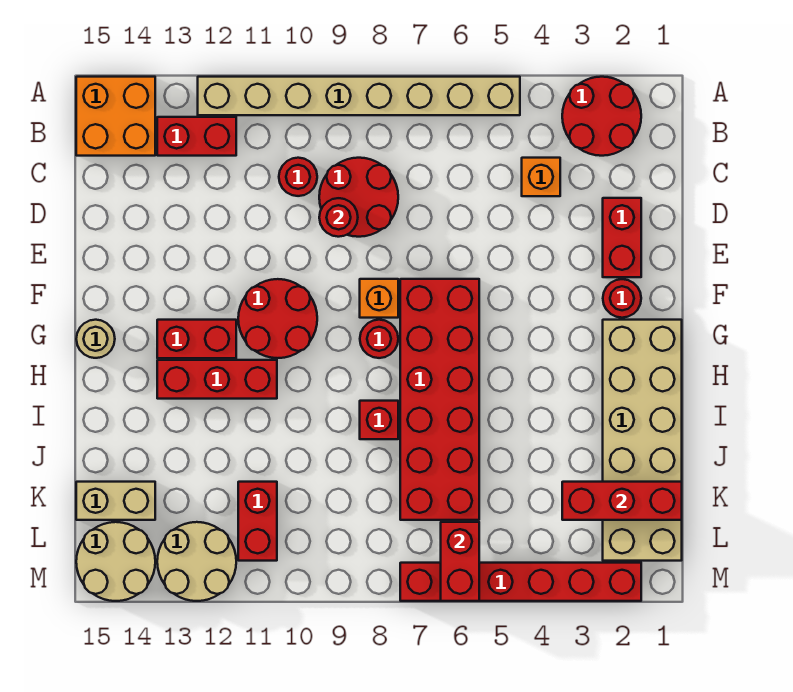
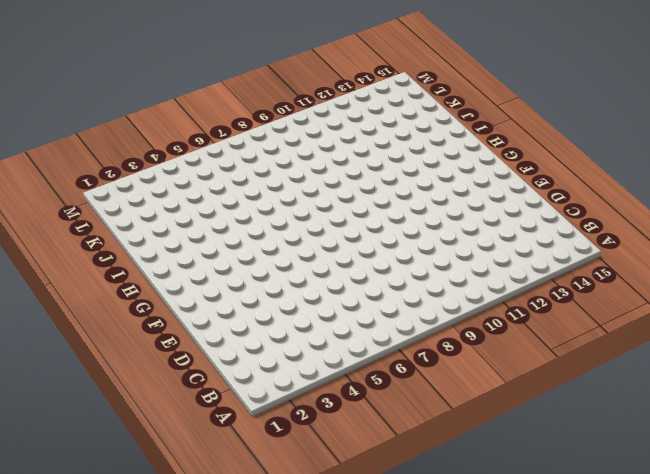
none -> red round brick A2:B3 level 1
none -> tan brick A5:A12 level 1
none -> orange brick A14:B15 level 1

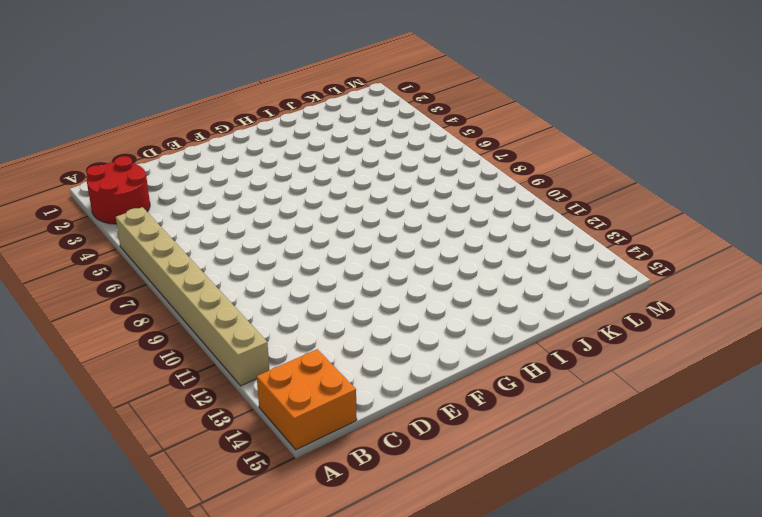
none -> red brick B12:B13 level 1
none -> orange brick C4 level 1
none -> red round brick C8:D9 level 1

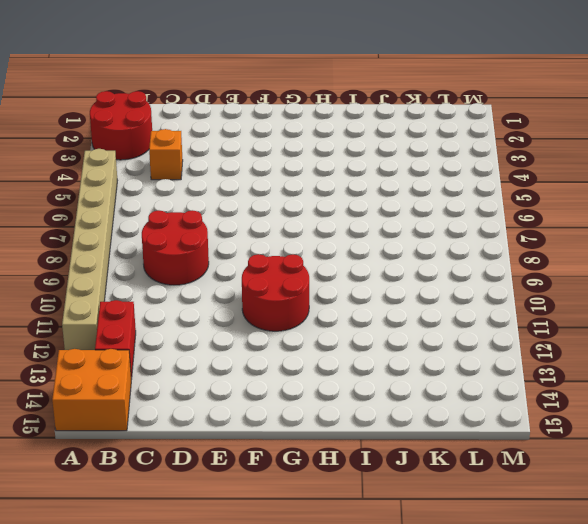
none -> red round brick C10 level 1
none -> red brick D2:E2 level 1
none -> red round brick F2 level 1

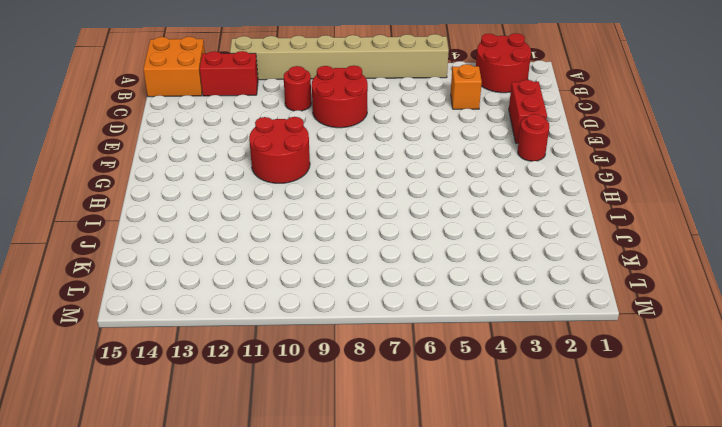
none -> red brick F6:K7 level 1
none -> orange brick F8 level 1
none -> tan brick G1:L2 level 1

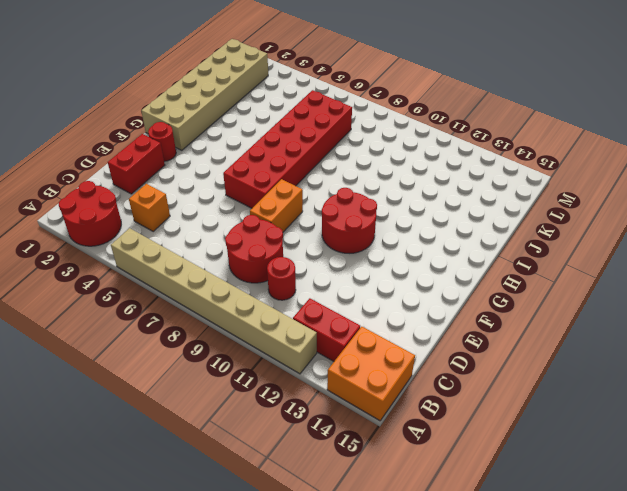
orange brick E8:F8 level 1 -> orange brick F8 level 1
none -> red round brick G8 level 1
none -> red brick G12:G13 level 1
none -> tan round brick G15 level 1

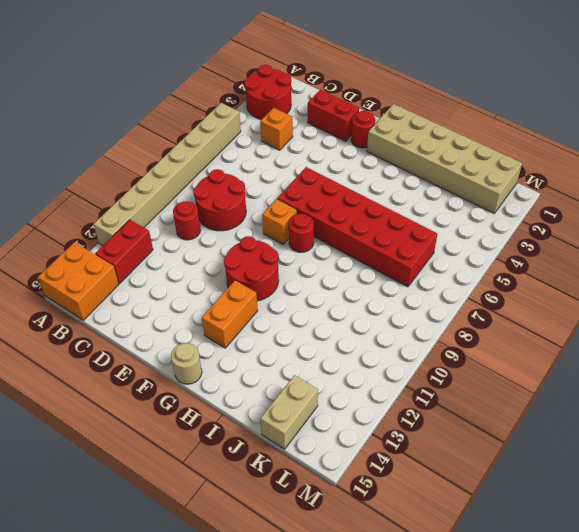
orange brick G12:G13 level 1 -> red brick G12:G13 level 1
none -> red brick H11:H13 level 1
none -> red brick I8 level 1
none -> red brick K11:L11 level 1

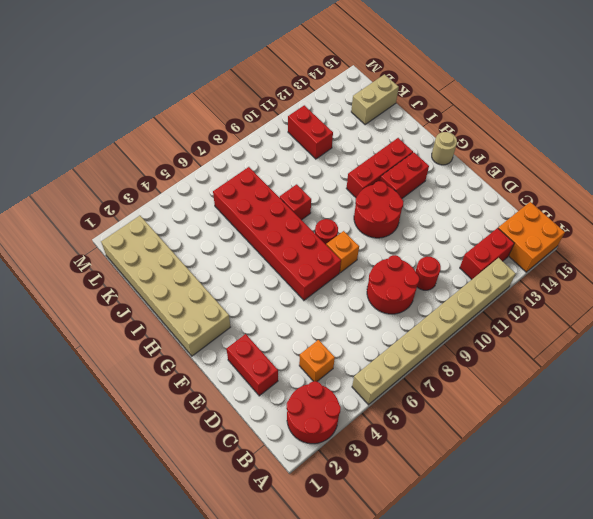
none -> red round brick F2 level 1
none -> tan round brick L12:M13 level 1
none -> tan round brick L14:M15 level 1

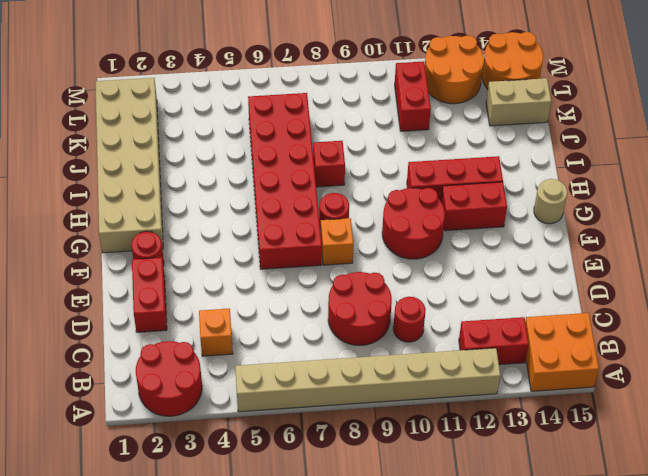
orange round brick L12:M13 level 1 -> tan round brick L12:M13 level 1
orange round brick L14:M15 level 1 -> tan round brick L14:M15 level 1
none -> red brick M2:M7 level 1
none -> red round brick D9 level 2
none -> red brick K1:K3 level 2

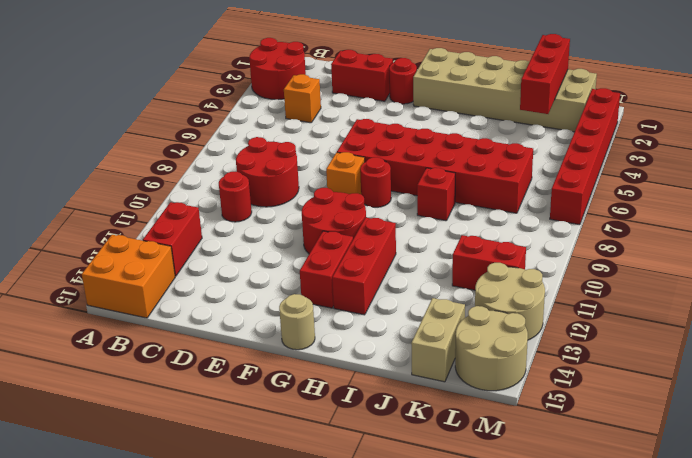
none -> tan brick A5:A12 level 1
none -> red round brick D9 level 2
none -> red brick L6:M6 level 2

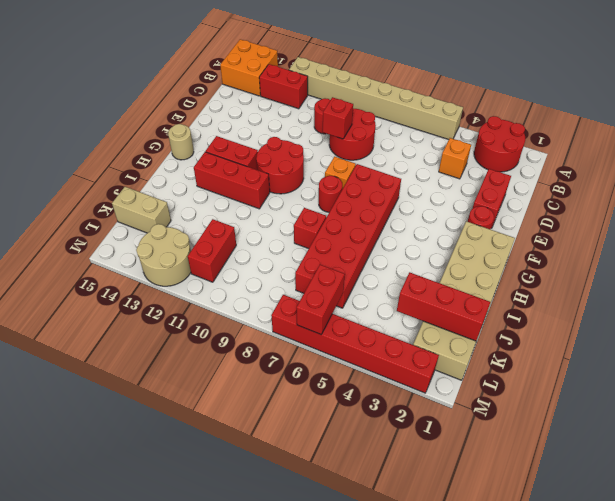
red brick D9 level 2 -> red round brick D9 level 2
none -> tan round brick L14:M15 level 1

